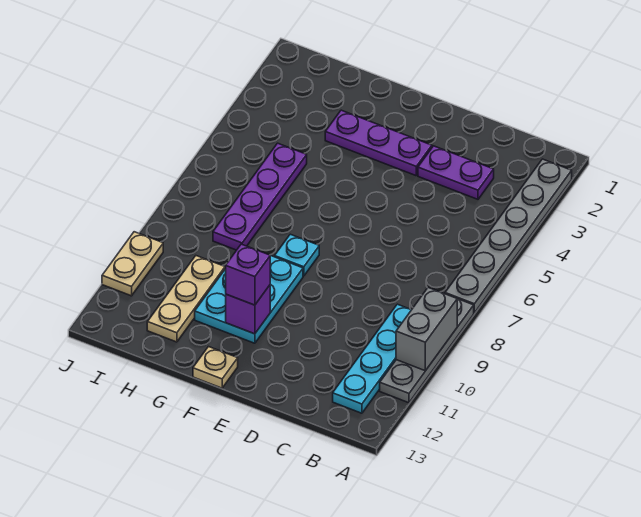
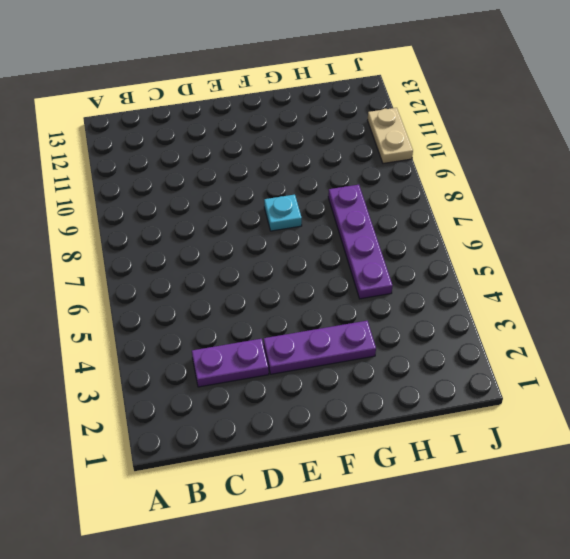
none -> grey plate A2:A7 level 1
none -> grey plate A8:A11 level 1
none -> cyan plate B9:B12 level 1

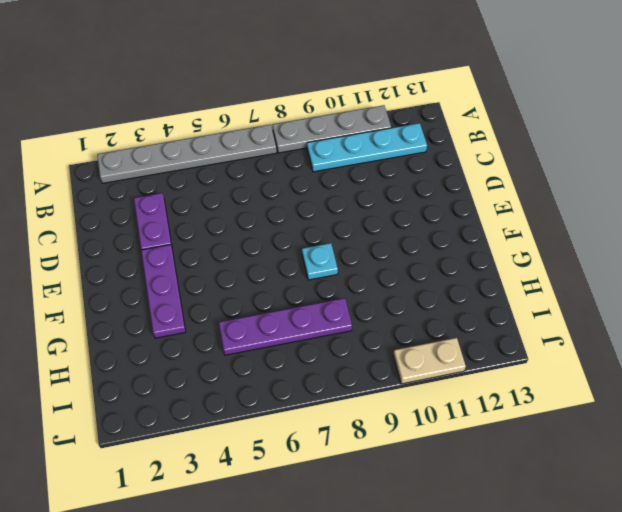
none -> cyan plate F9:G11 level 1
none -> tan plate F13 level 1
none -> tan plate H10:H12 level 1

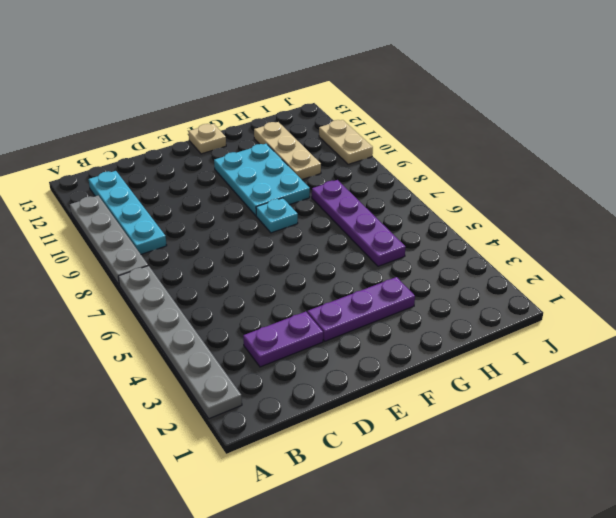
none -> grey brick A9:A10 level 2
none -> purple brick F11 level 2
none -> purple brick F11 level 3

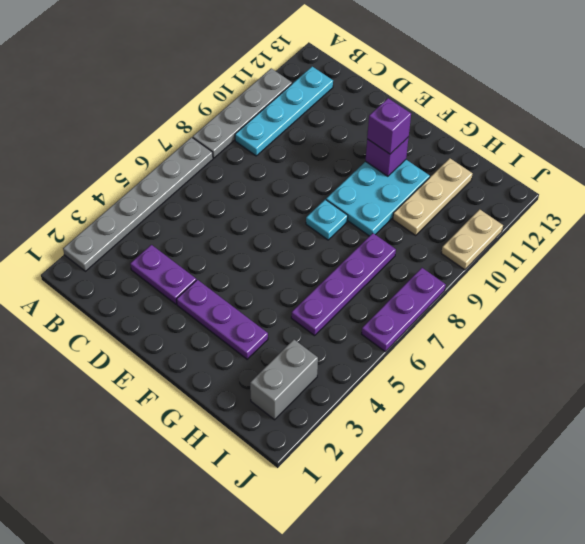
grey brick I2:I3 level 1 -> grey brick A9:A10 level 2
purple plate J6:J8 level 1 -> none
none -> tan plate F13 level 1

